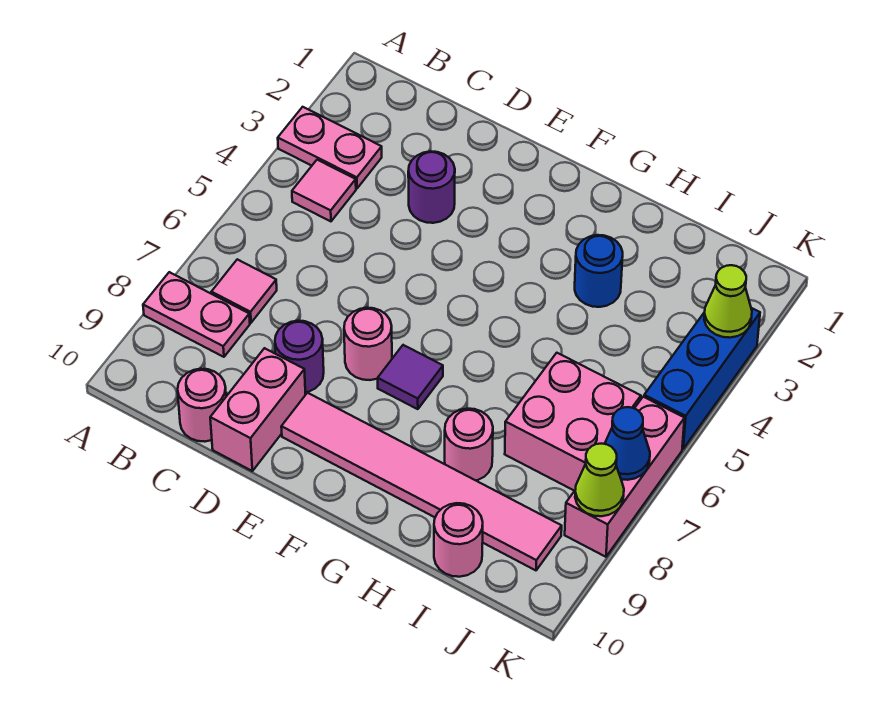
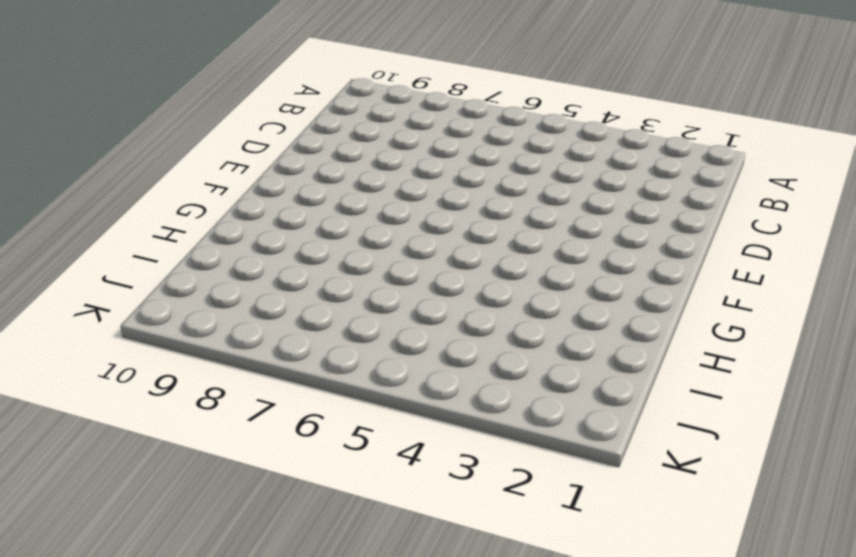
none -> pink plate A3:B3 level 1
none -> pink plate A8:B8 level 1
none -> pink tile B4 level 1

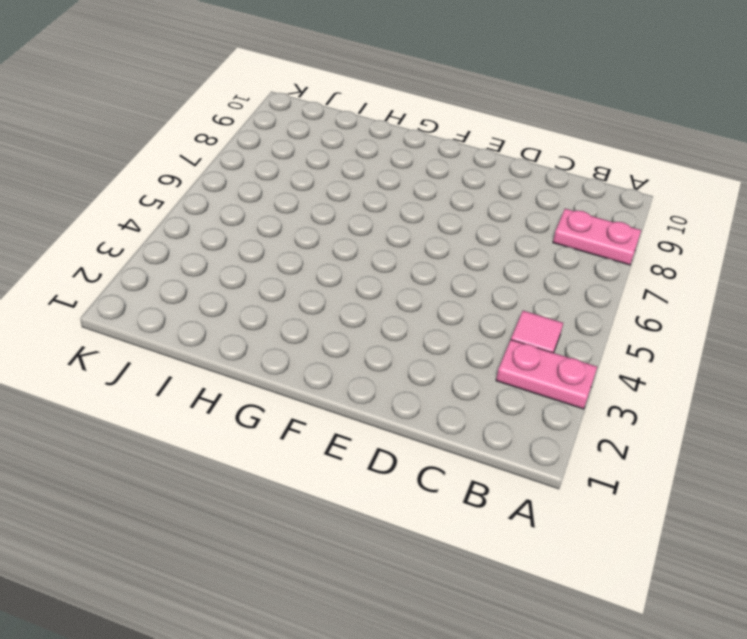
none -> pink tile B7 level 1
none -> pink round brick C10 level 1
none -> purple round brick D3 level 1

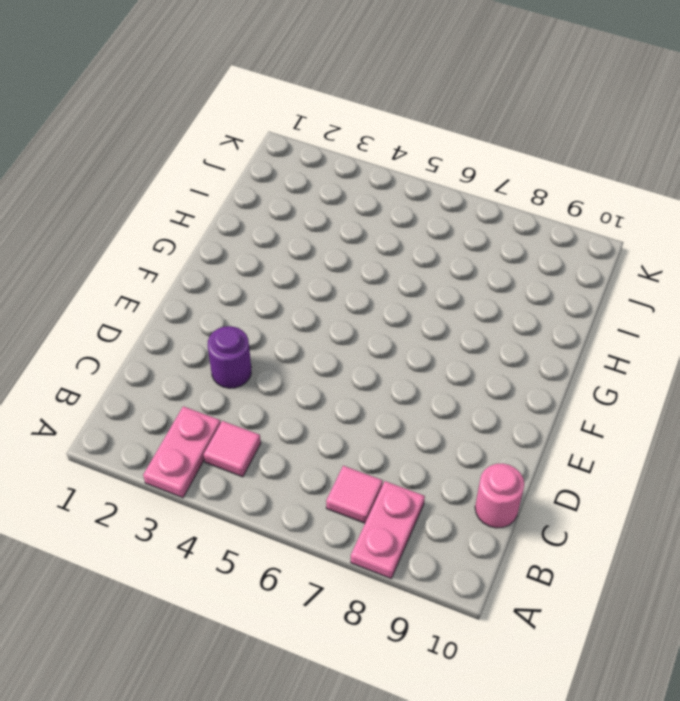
none -> purple round brick D8 level 1
none -> pink brick D9:D10 level 1
none -> pink round brick E7 level 1

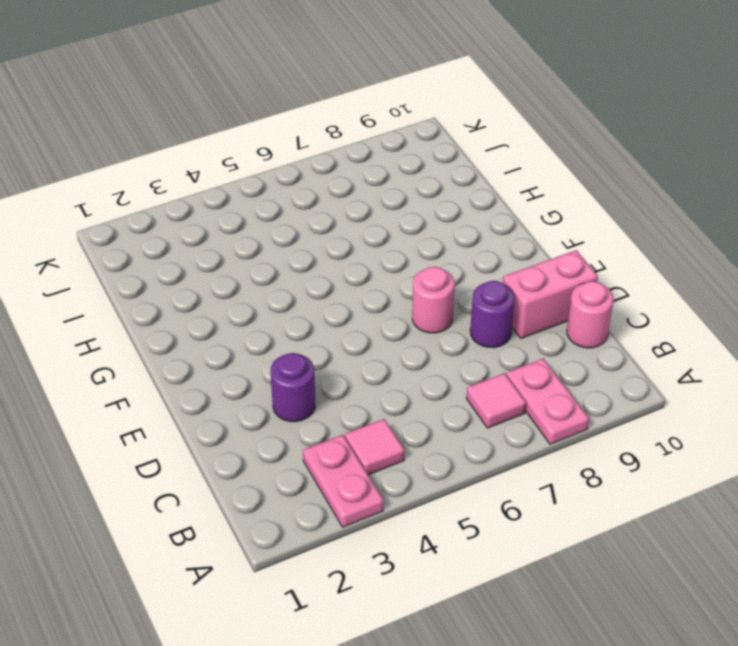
none -> pink tile E9:J9 level 1
none -> purple tile F7 level 1
none -> blue round brick H3 level 1

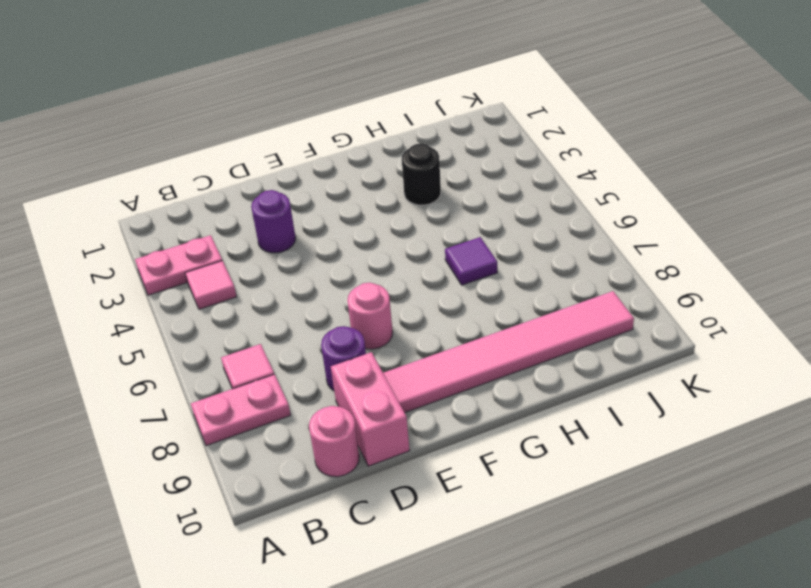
black round brick H3 level 1 -> blue round brick H3 level 1
purple tile H6 level 1 -> purple tile F7 level 1
none -> pink round brick H8 level 1
none -> pink brick I6:J7 level 1
none -> pink round brick I10 level 1

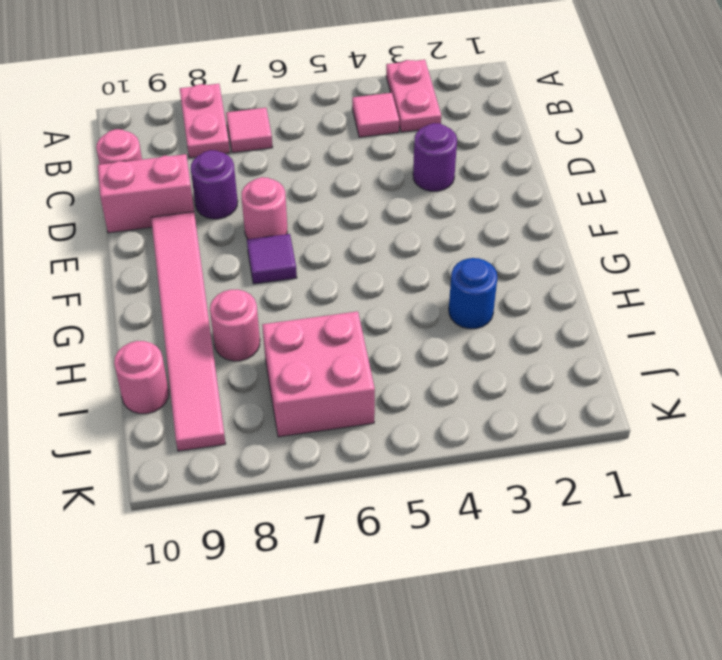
none -> blue brick K3:K5 level 1
none -> pink brick K6:K8 level 1
none -> lime cone K3 level 2

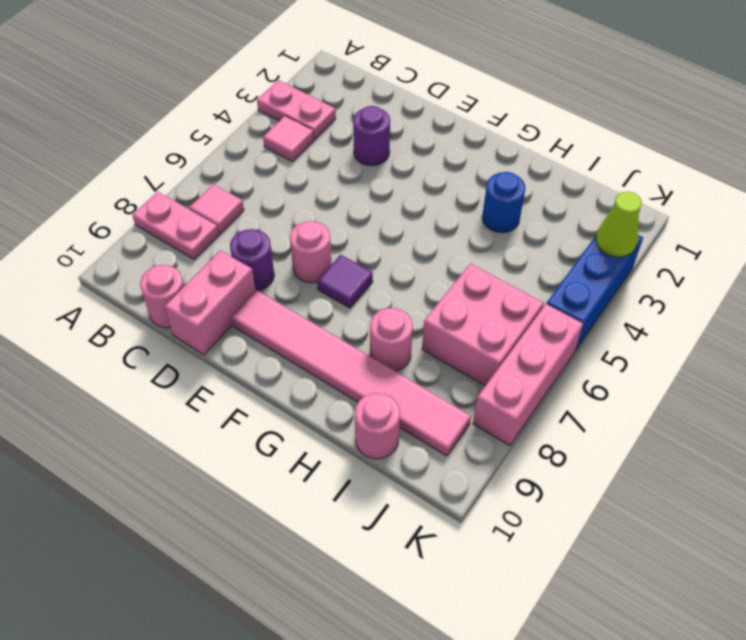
none -> blue cone K7 level 2
none -> lime cone K8 level 2

